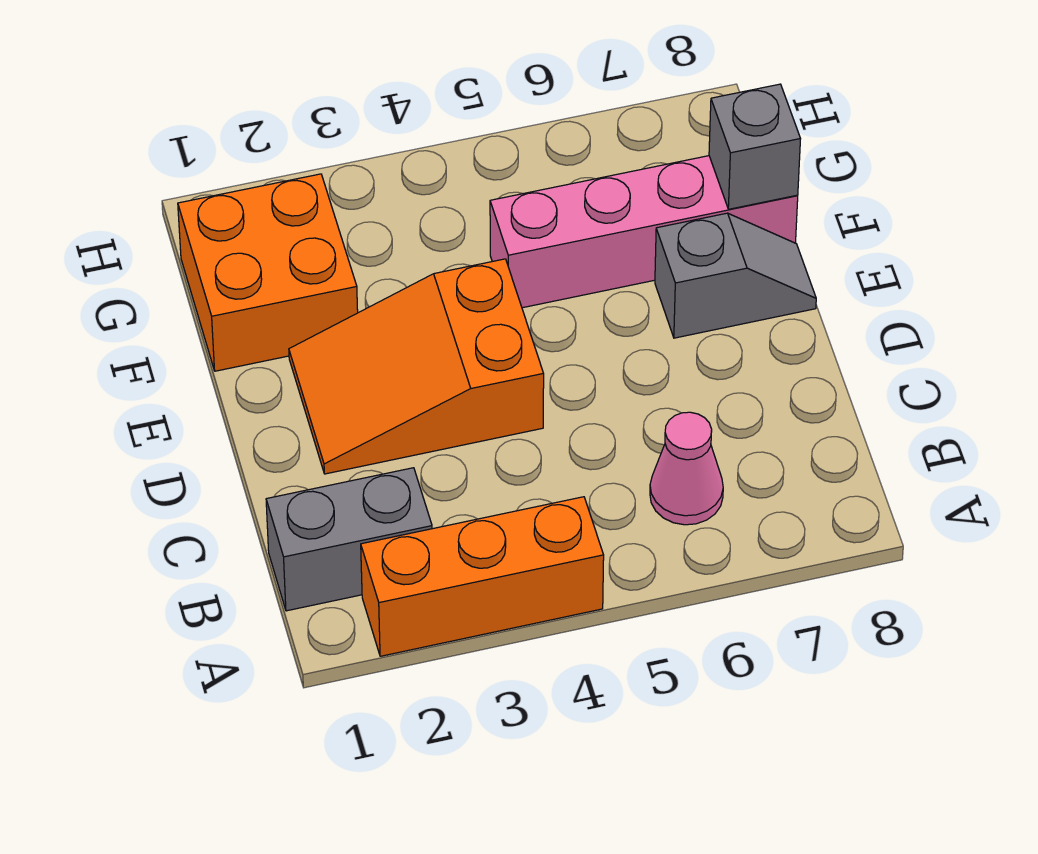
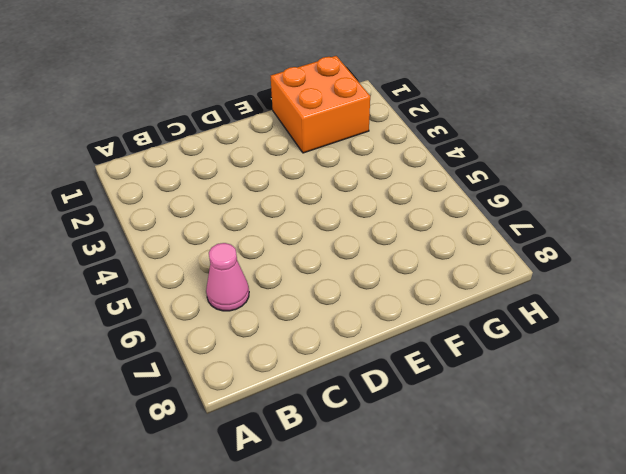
none -> orange brick A2:A4 level 1
none -> grey brick B1:B2 level 1

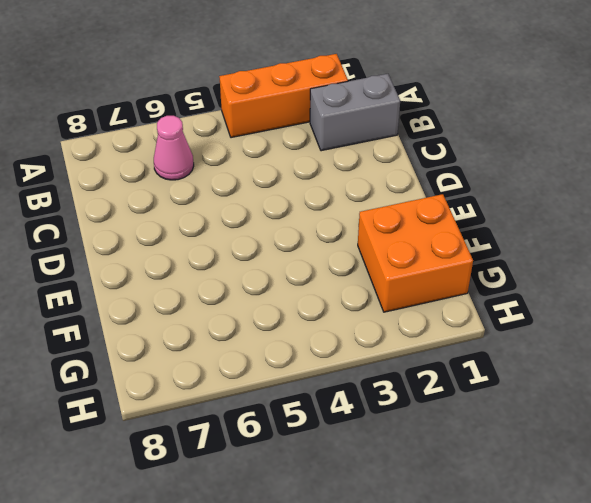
none -> orange slope D2:E4 level 1 top 4
none -> grey slope E7:E8 level 1 top 7

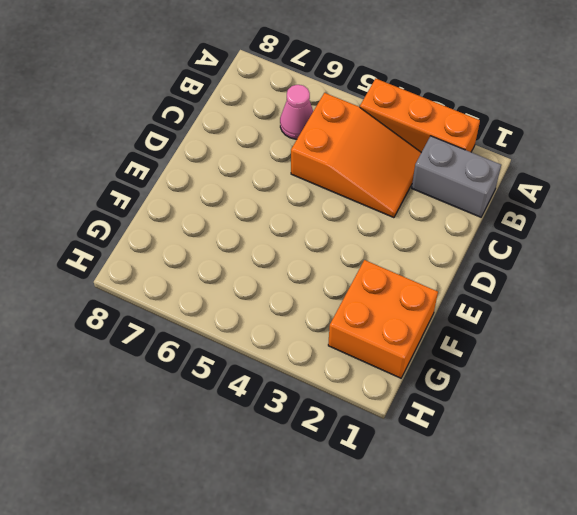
orange slope B3:C5 level 1 top 5 -> orange slope D2:E4 level 1 top 4
none -> grey slope E7:E8 level 1 top 7
none -> pink brick F5:F8 level 1

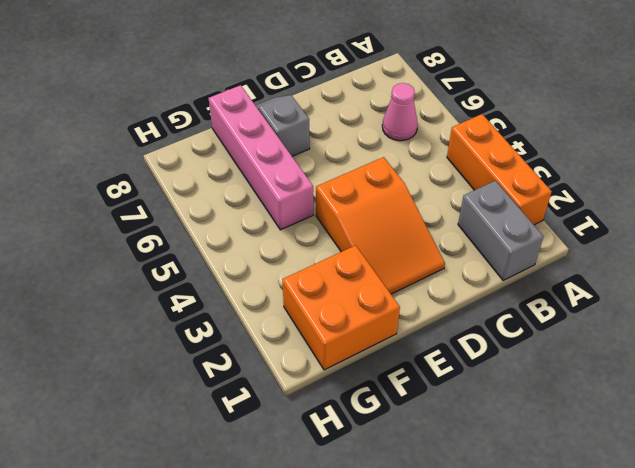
none -> grey brick F8 level 2

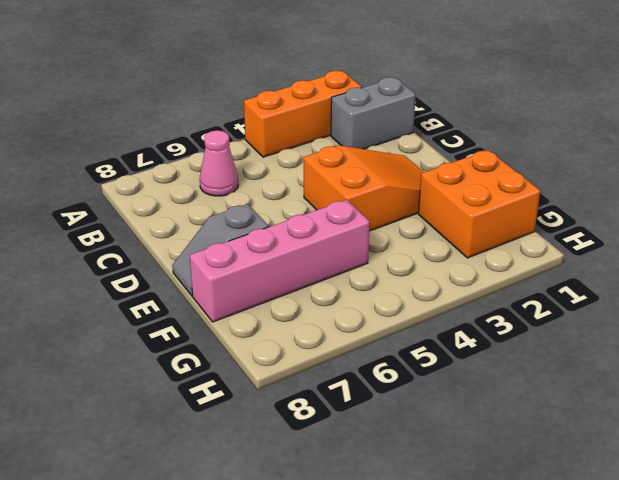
none -> grey brick F8 level 2

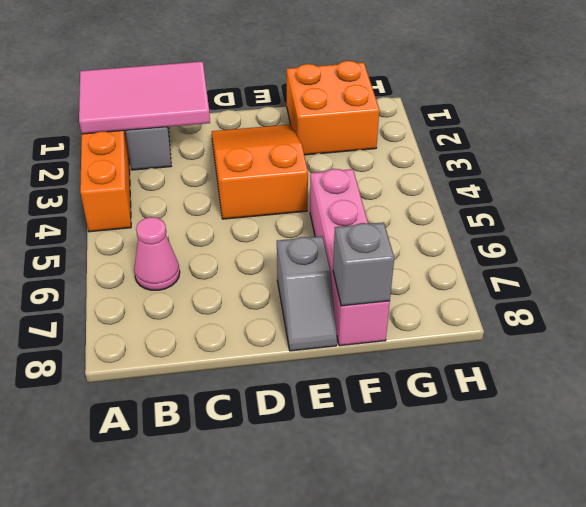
pink tile A1:C2 level 2 -> none

